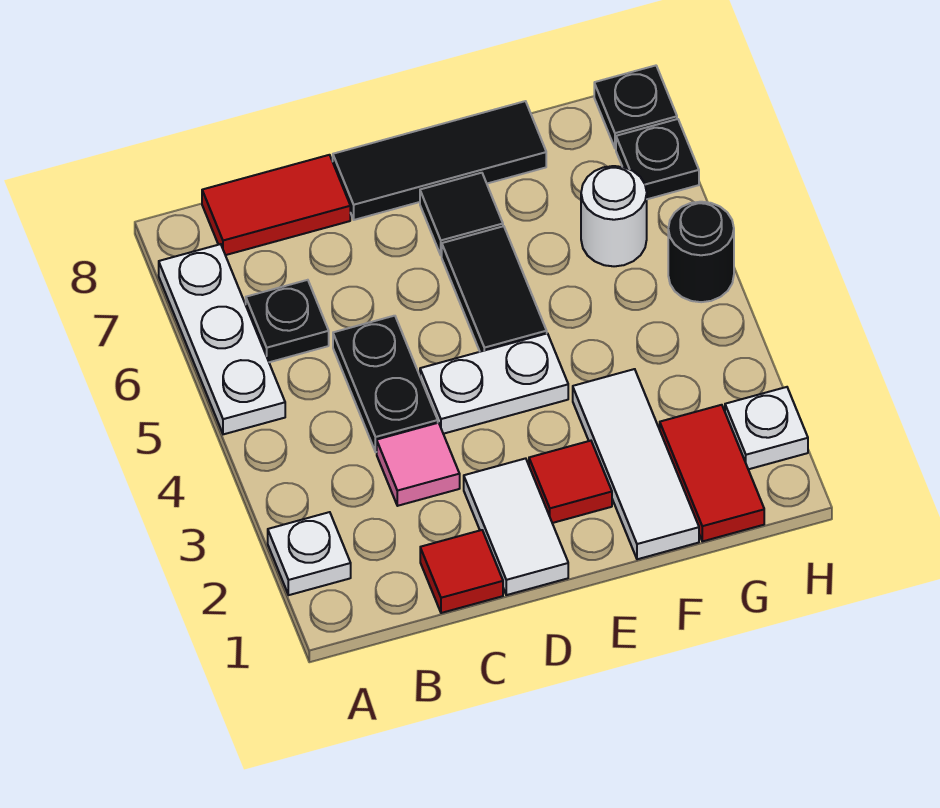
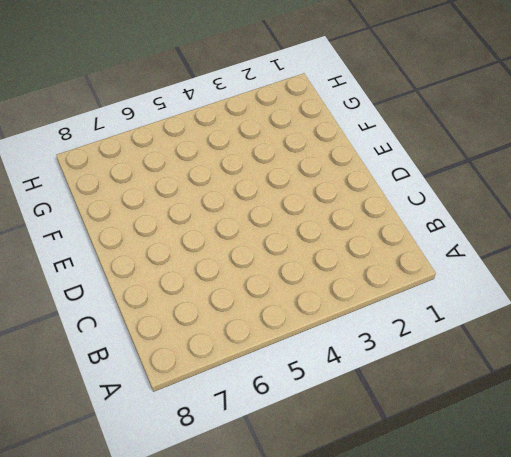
none -> white plate A2 level 1
none -> white plate A5:A7 level 1
none -> black plate B6 level 1

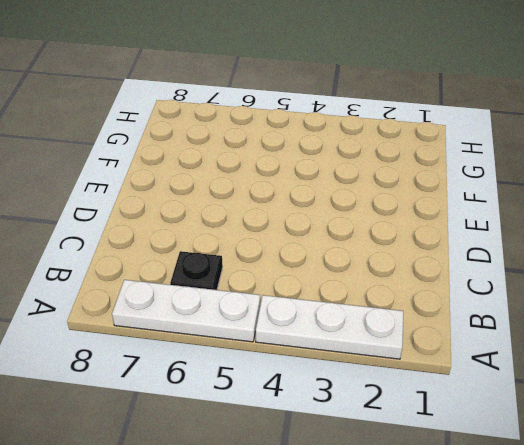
white plate A2:A4 level 1 -> white plate A2 level 1
none -> red tile B8:C8 level 1
none -> red tile C1 level 1
none -> pink tile C3 level 1

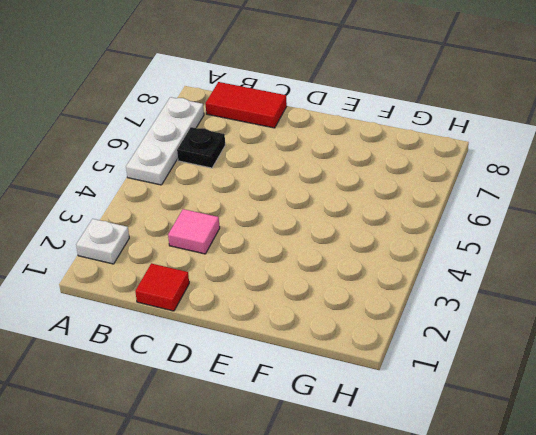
none -> black plate C4:C5 level 1
none -> white tile D1:D2 level 1
none -> white plate D4:E4 level 1

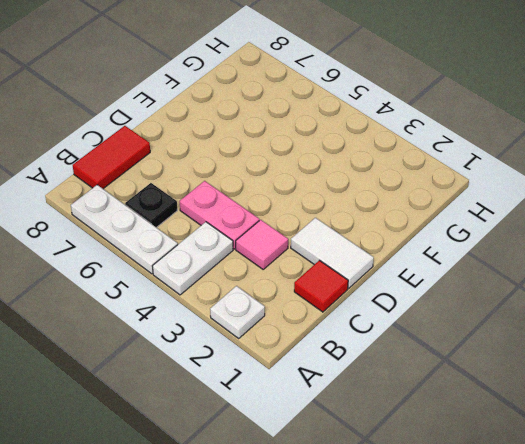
white plate A4:B4 level 1 -> white plate D4:E4 level 1
pink plate C4:C5 level 1 -> black plate C4:C5 level 1
none -> black tile D8:F8 level 1
none -> red tile E2 level 1
none -> black tile E5:E6 level 1

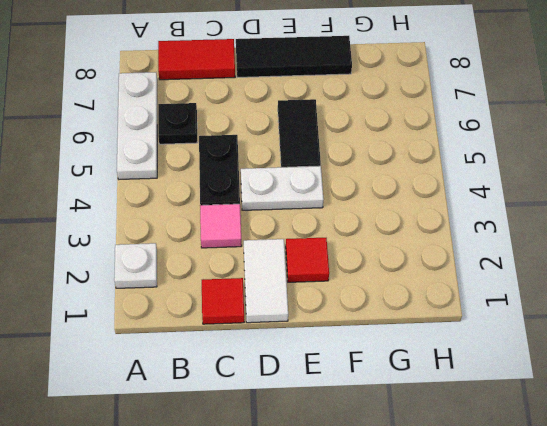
none -> black tile E7 level 1
none -> white tile F1:F3 level 1
none -> red tile G1:G2 level 1

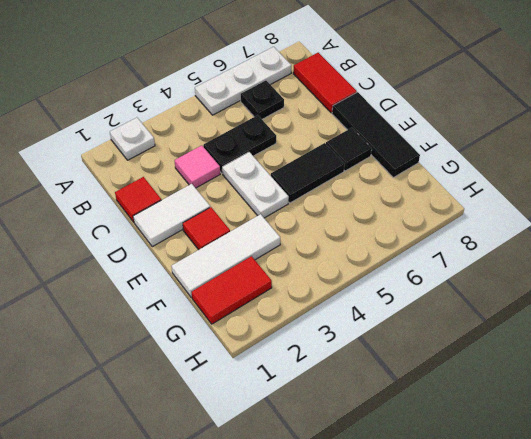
none -> white round brick G6 level 1
none -> white plate H2 level 1
none -> black round brick H5 level 1

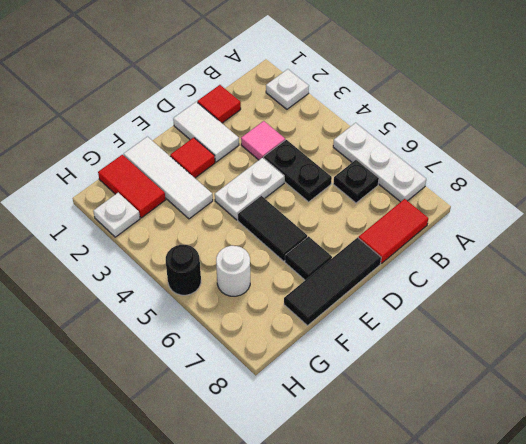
none -> black plate H7 level 1
none -> black plate H8 level 1

